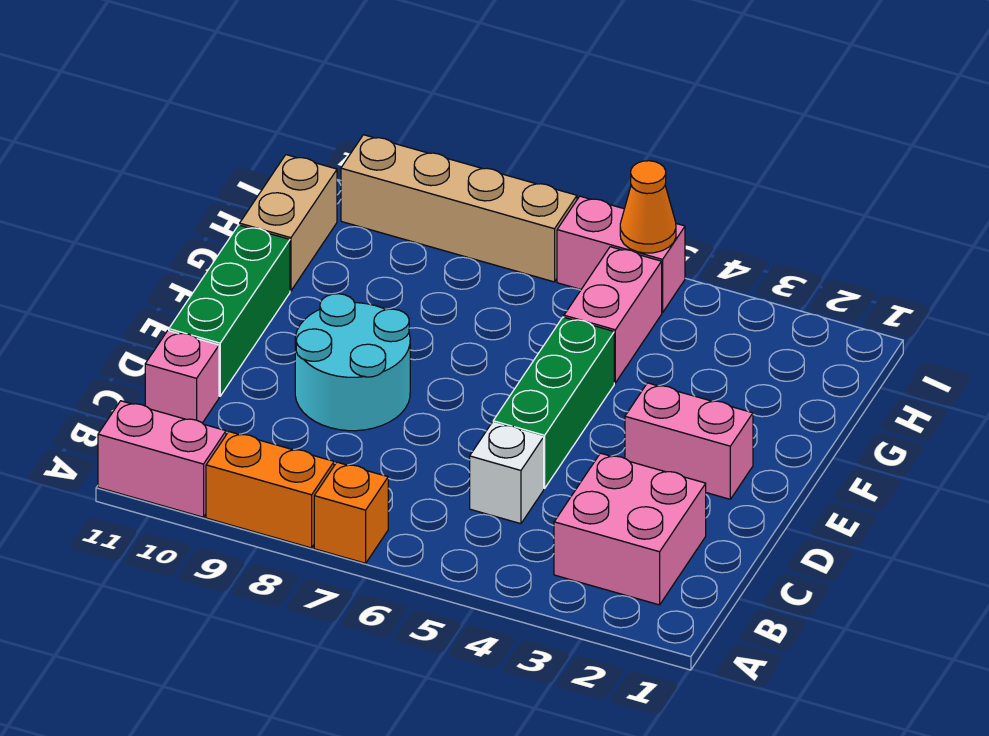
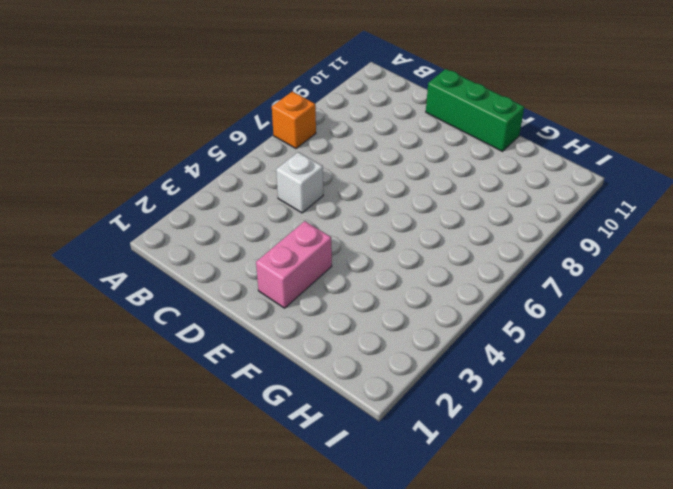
none -> orange brick A8:A9 level 1
none -> pink brick A10:A11 level 1
none -> pink brick B2:C3 level 1

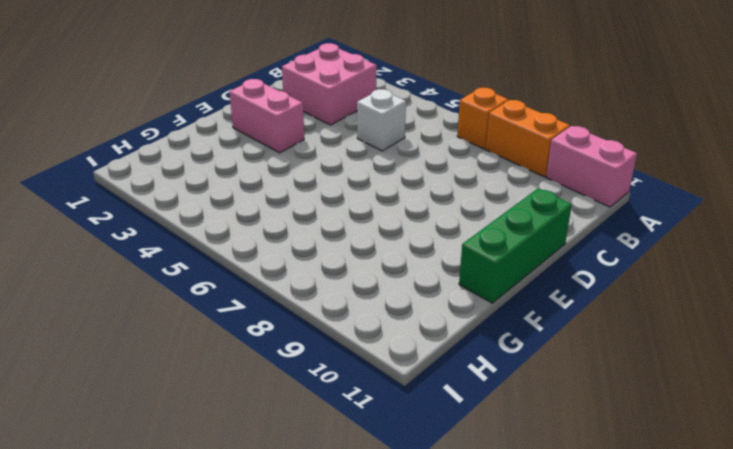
none -> pink brick C11 level 1
none -> green brick D5:F5 level 1
none -> cyan round brick D8:E9 level 1

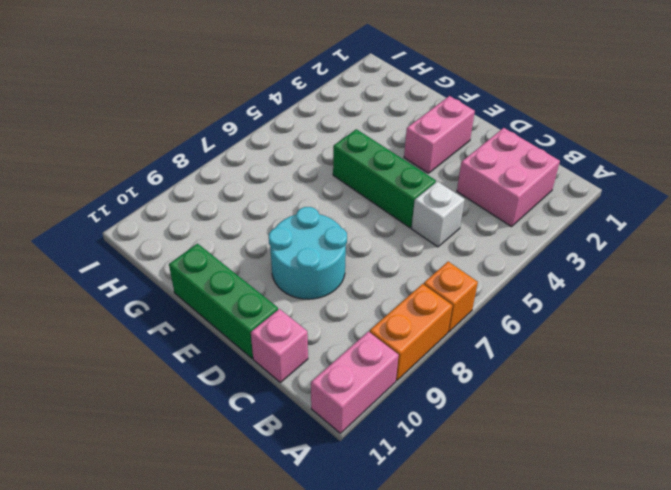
none -> pink brick G5:H5 level 1
none -> tan brick G11:H11 level 1
none -> pink brick I5:I6 level 1

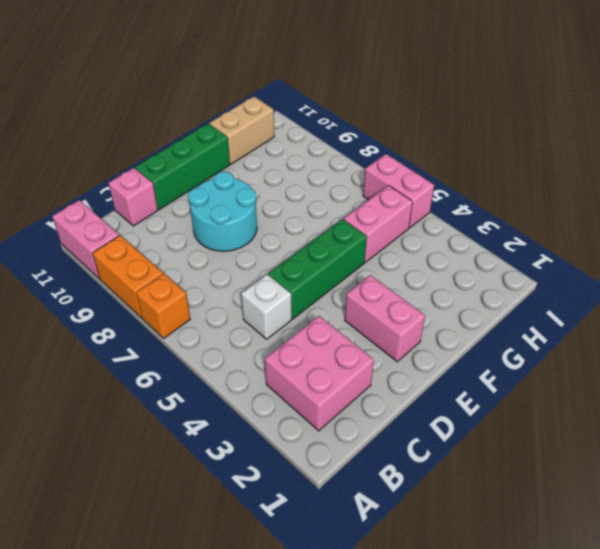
none -> tan brick I7:I10 level 1
none -> orange cone I5 level 2

